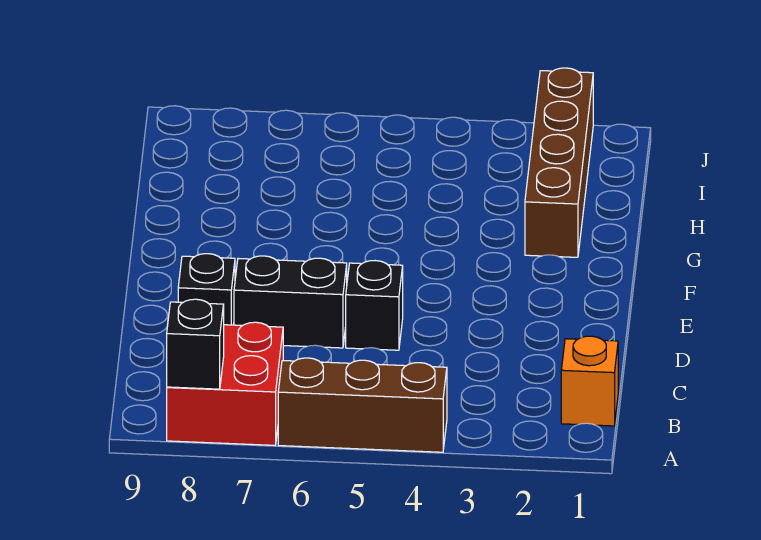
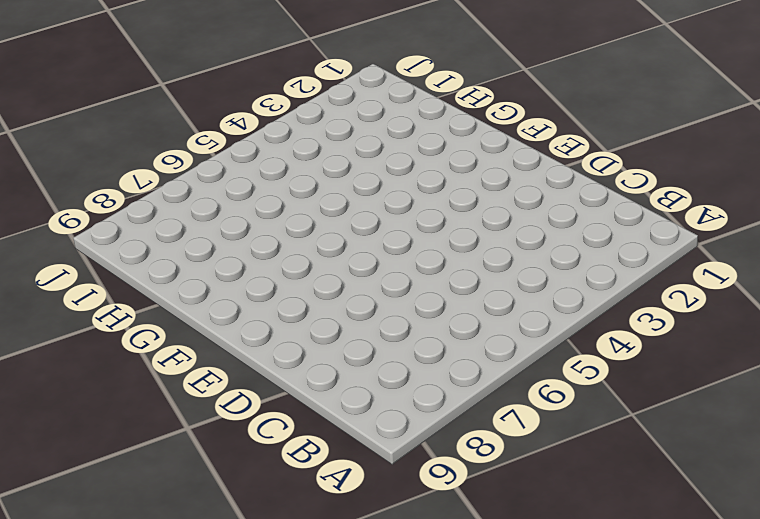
none -> brown brick A4:A6 level 1
none -> red brick A7:B8 level 1

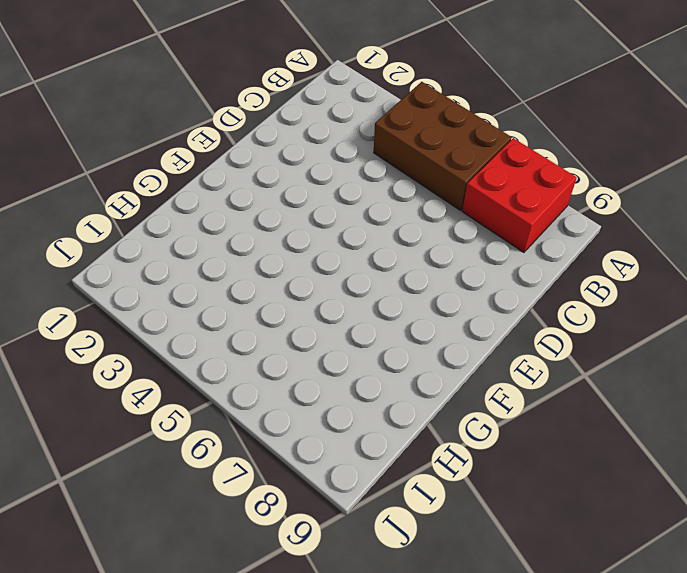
brown brick A4:B6 level 1 -> brown brick A4:A6 level 1
none -> orange brick B1 level 1
none -> black brick D5 level 1

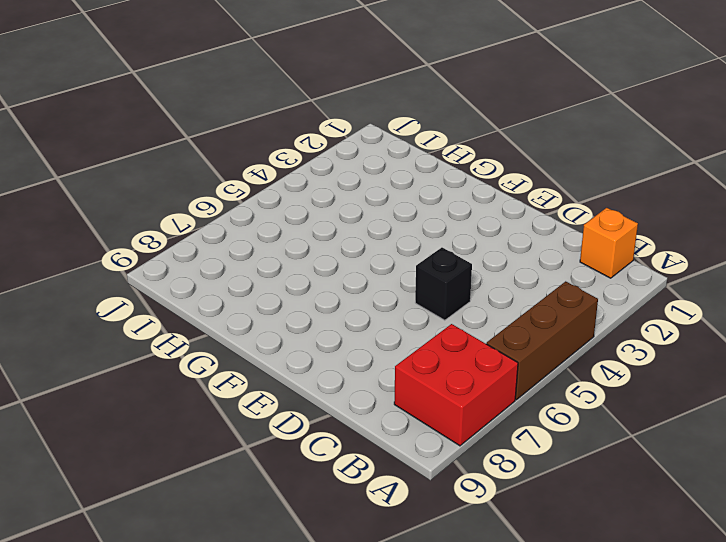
none -> black brick D6:D7 level 1
none -> black brick D8 level 1

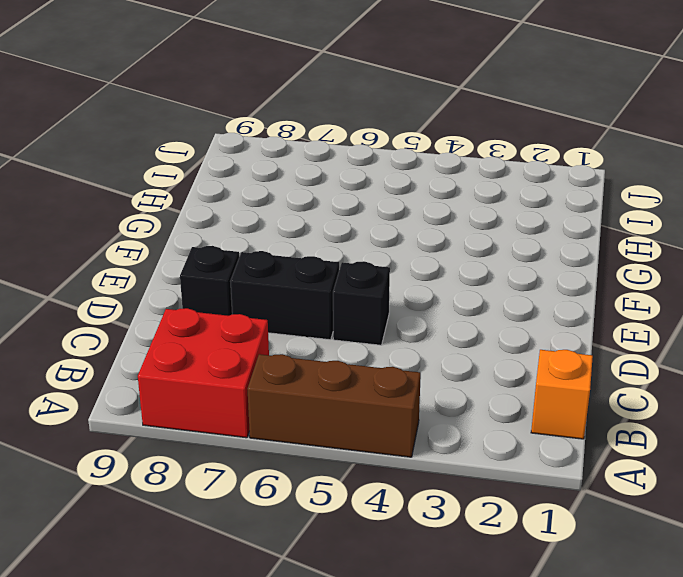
none -> brown brick G2:J2 level 1
none -> black brick A8 level 2

